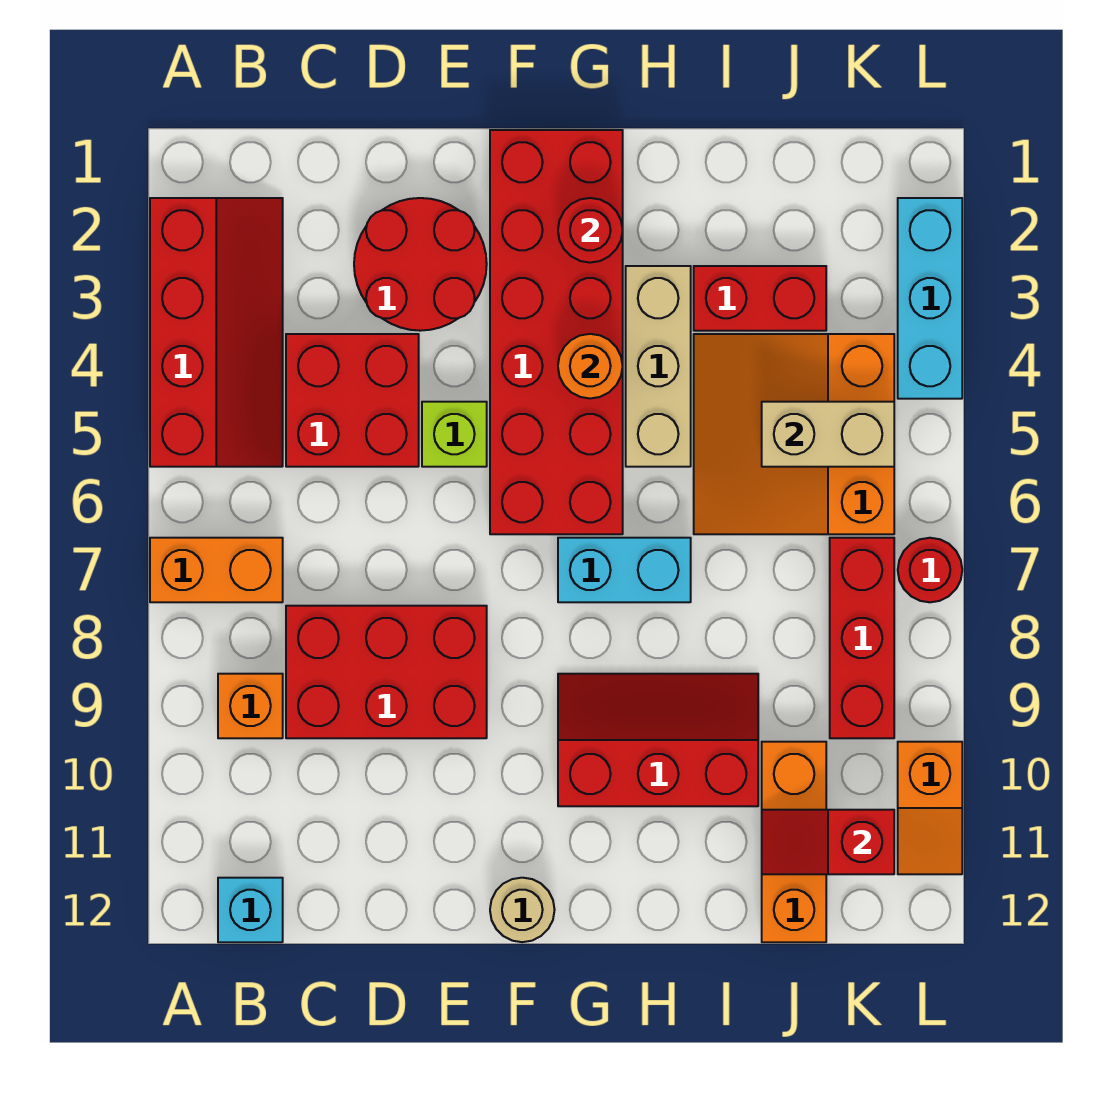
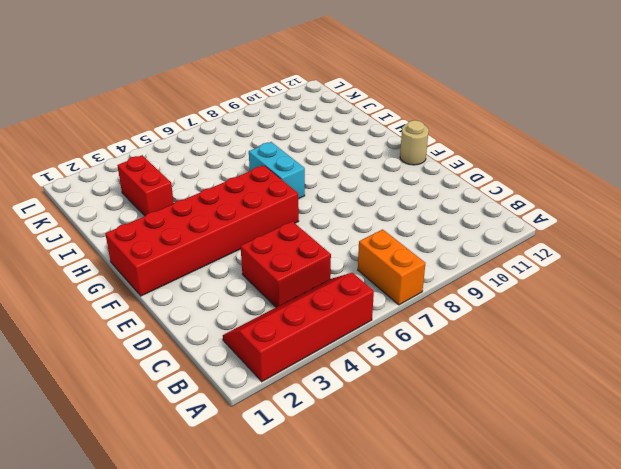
none -> orange brick B9 level 1
none -> cyan brick B12 level 1
none -> red brick C8:E9 level 1

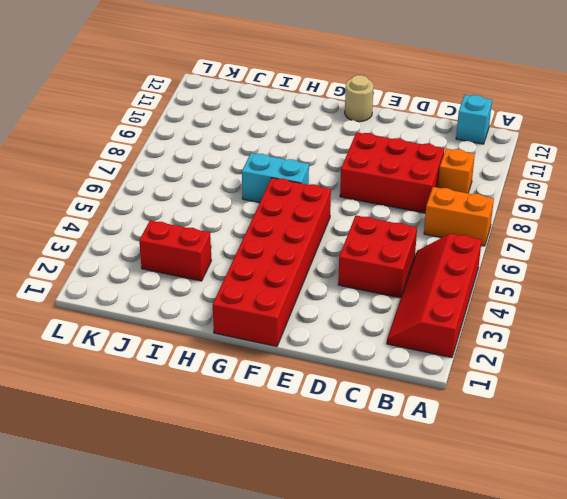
none -> red round brick D2:E3 level 1
none -> lime brick E5 level 1
none -> red slope G9:I10 level 1 top 10

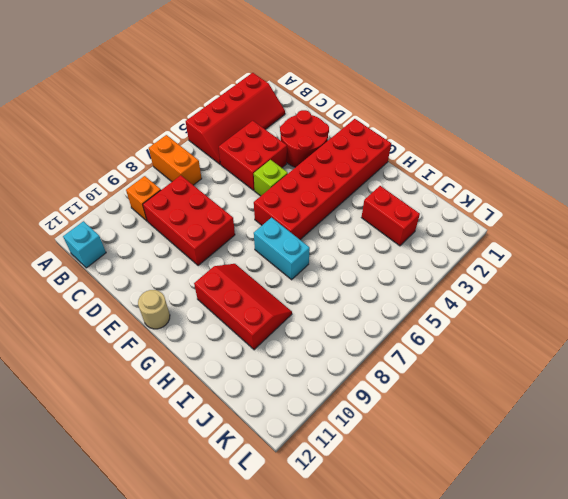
none -> tan brick H3:H5 level 1
none -> orange slope I4:K6 level 1 top K
none -> orange brick J10:J12 level 1

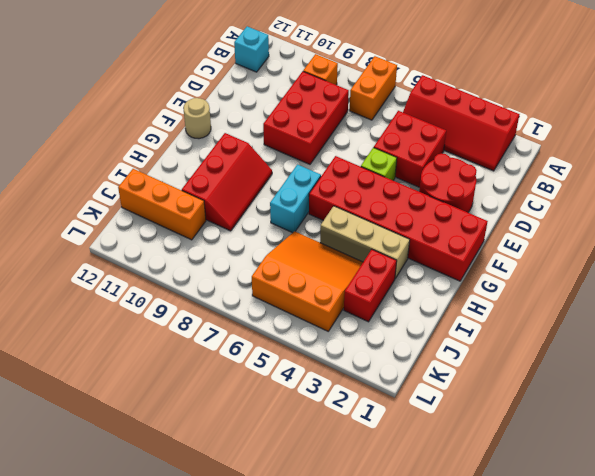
none -> red brick K7:K9 level 1
none -> cyan brick L2:L4 level 1
none -> red round brick L7 level 1

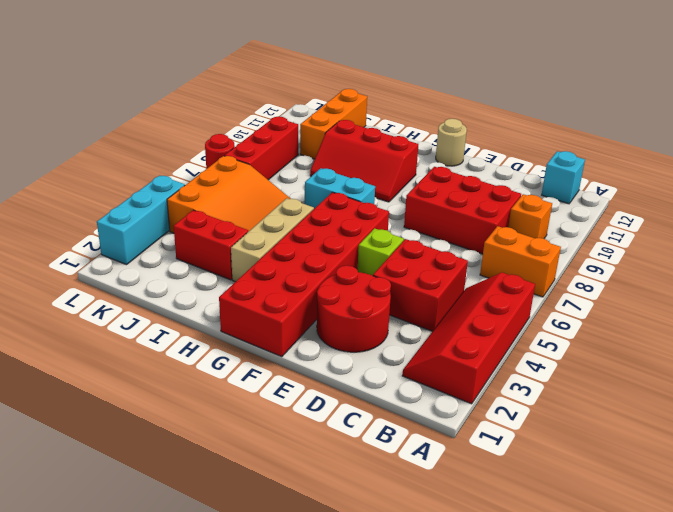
none -> orange slope L10:L11 level 1 top 10
none -> red round brick G2 level 2
none -> orange round brick G4 level 2

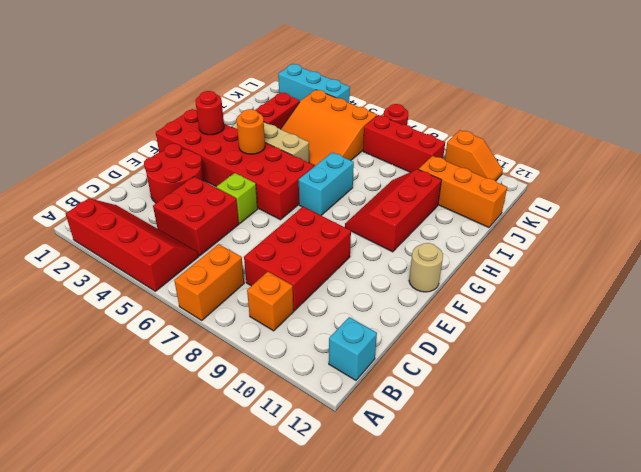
none -> tan brick J5:K5 level 2
none -> red slope J11:K11 level 2 top K

